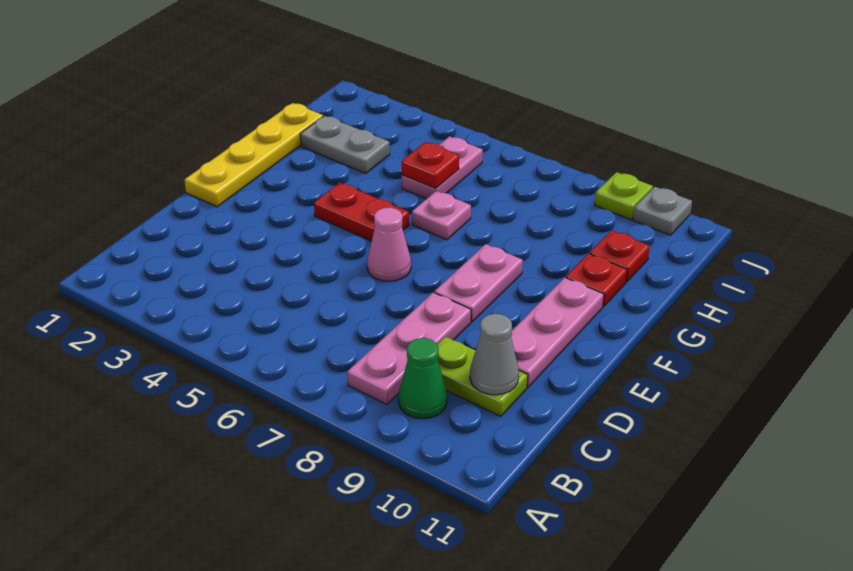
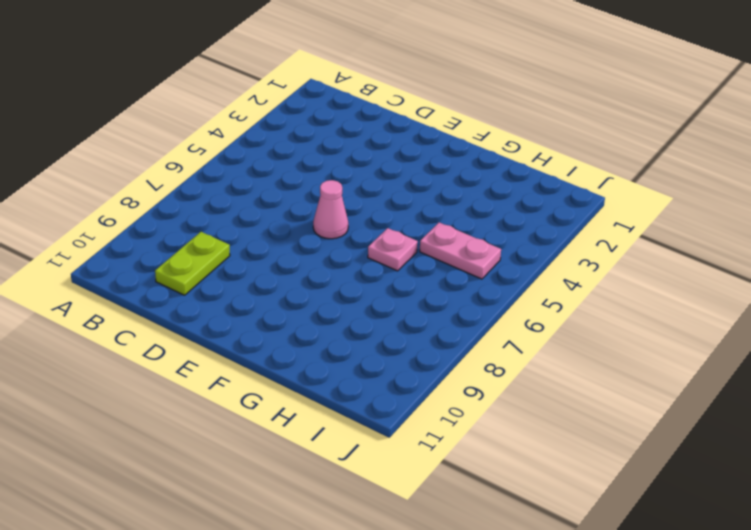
none -> pink plate B8:D8 level 1
none -> green cone B9 level 1
none -> pink plate D10:F10 level 1

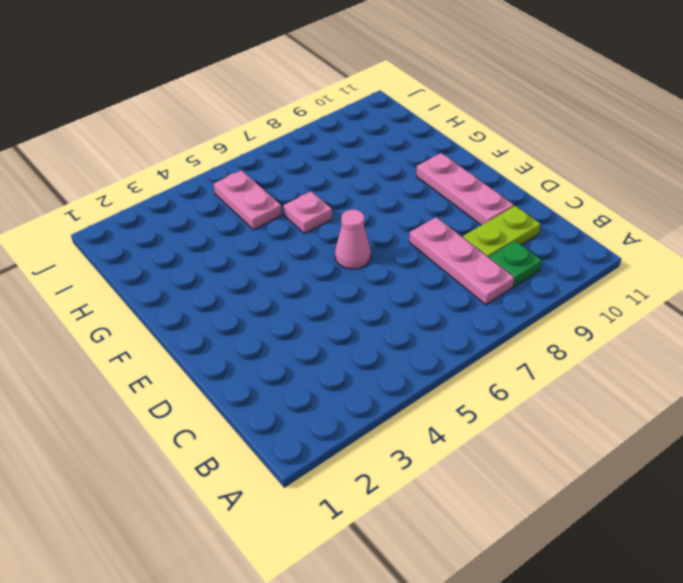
green plate B9 level 1 -> green cone B9 level 1
none -> yellow plate E1:H1 level 1
none -> pink plate E8:F8 level 1
none -> red plate F4:F5 level 1

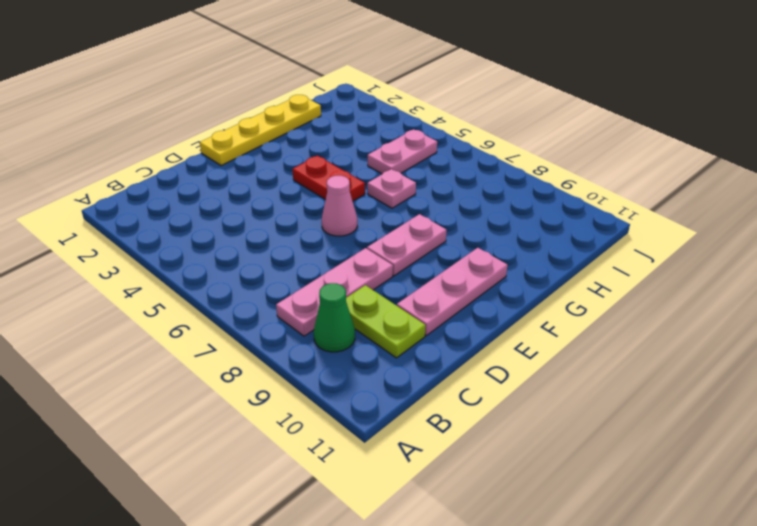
none -> red plate G10 level 1
none -> grey plate H2:H3 level 1
none -> red plate H10 level 1

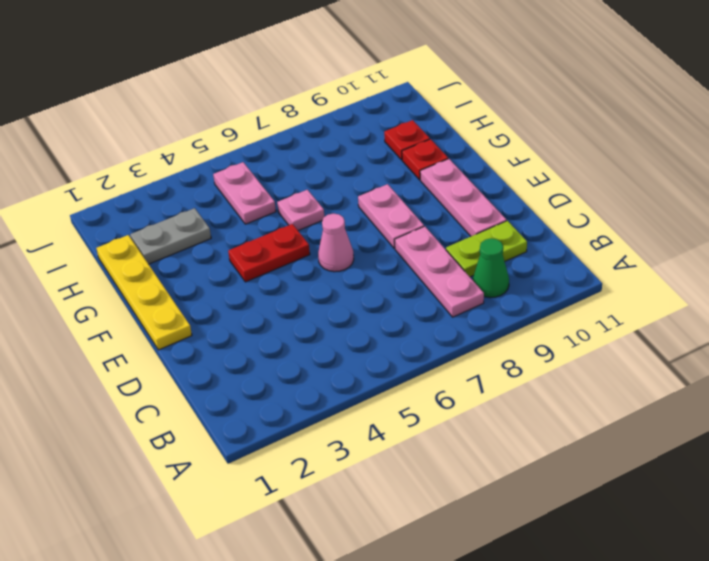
none -> lime plate J9 level 1
none -> grey plate J10 level 1
none -> grey cone C10 level 2

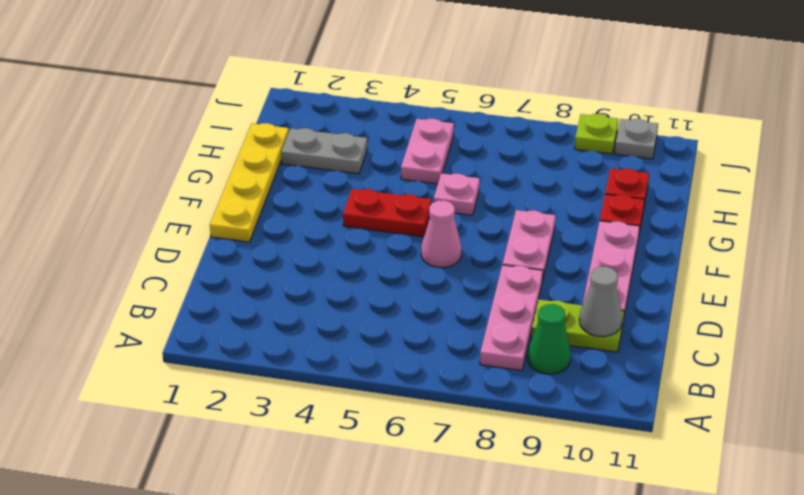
none -> red plate H5 level 2

